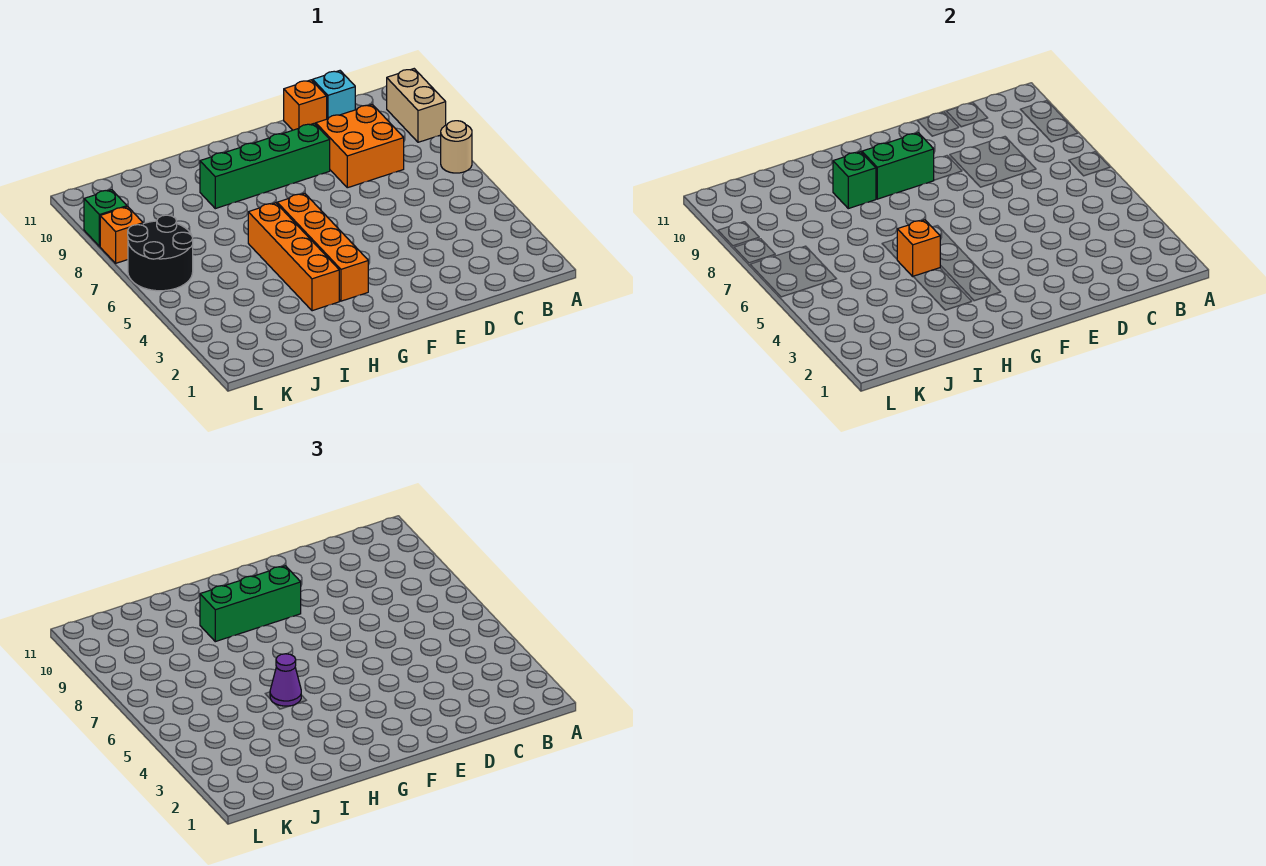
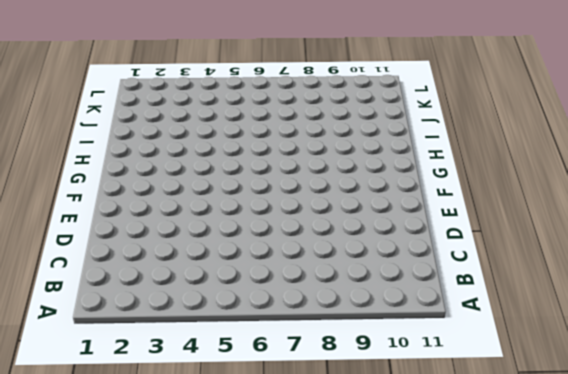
none -> tan round brick A7 level 1
none -> tan brick A9:A10 level 1
none -> orange brick C8:D9 level 1

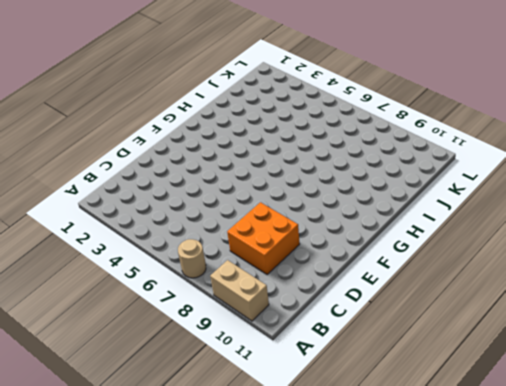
none -> cyan brick C11 level 1
none -> orange brick D11 level 1
none -> green brick E9:H9 level 1

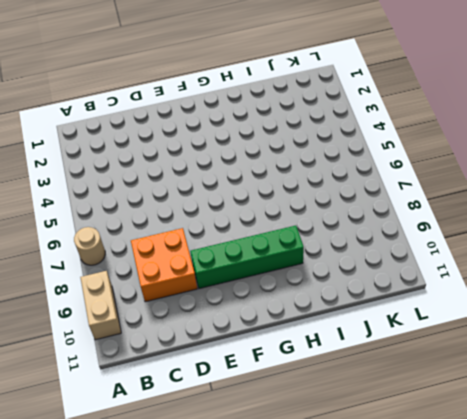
none -> cyan brick C11 level 1
none -> orange brick D11 level 1
none -> orange brick G3:G6 level 1

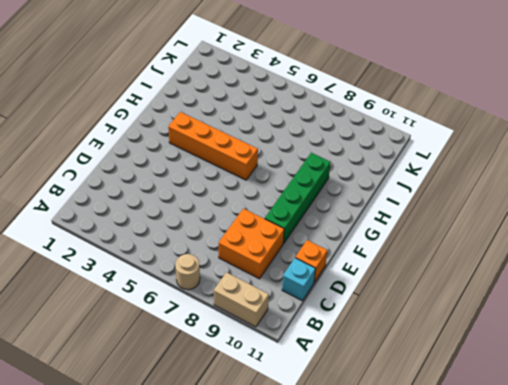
none -> orange brick H3:H6 level 1
none -> black round brick K6:L7 level 1
none -> orange brick L8 level 1

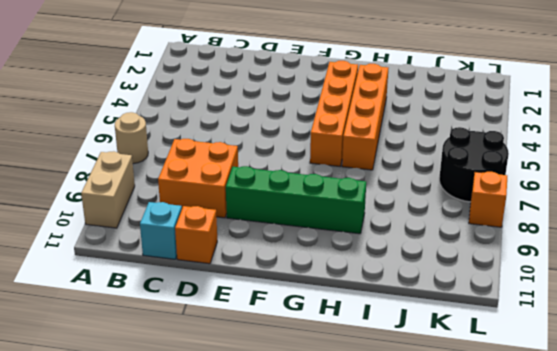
none -> green brick L9 level 1
none -> green brick F9:G9 level 2
none -> orange brick H5 level 2

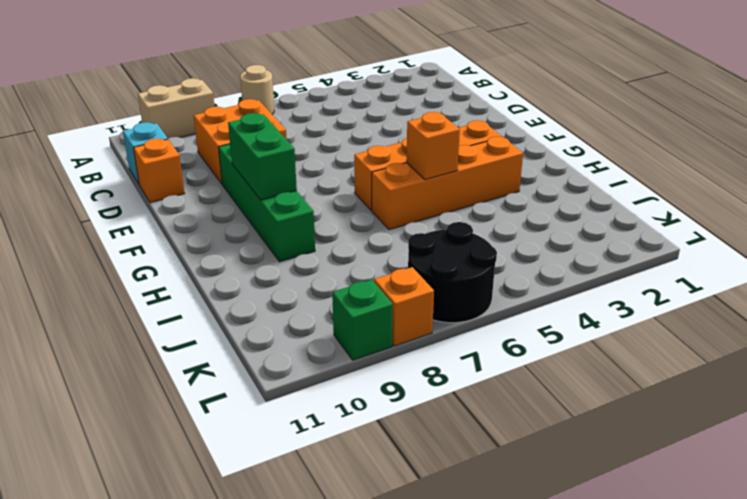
none -> green brick H9 level 2
none -> green brick F9:H9 level 3
none -> purple cone H5 level 3

